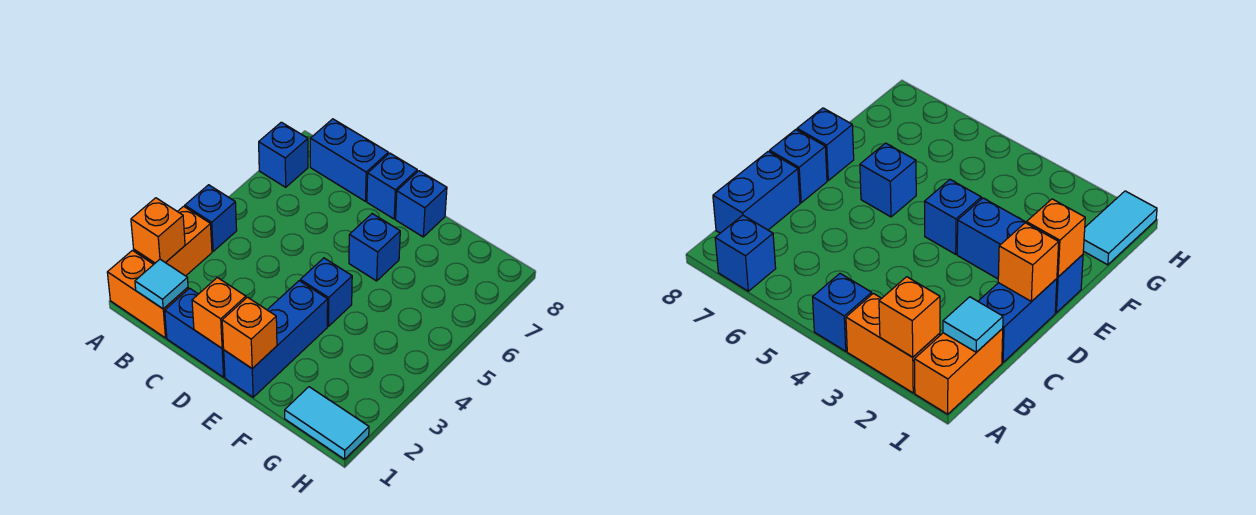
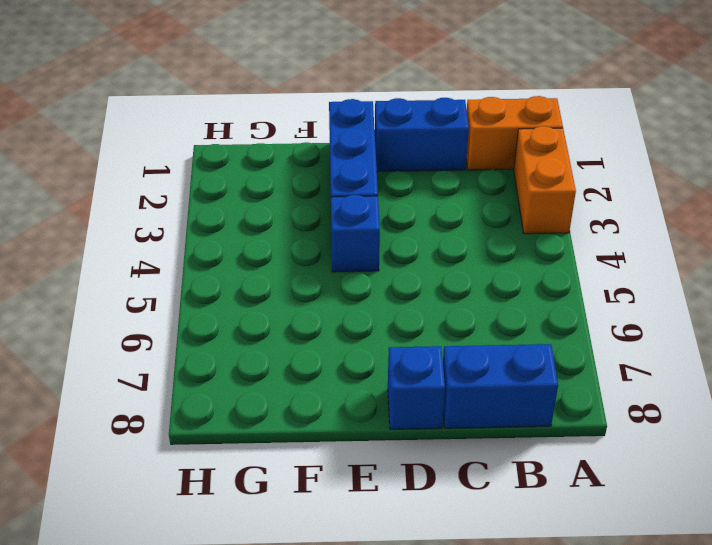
none -> blue brick A4 level 1
none -> blue brick A7 level 1
none -> blue brick E6 level 1

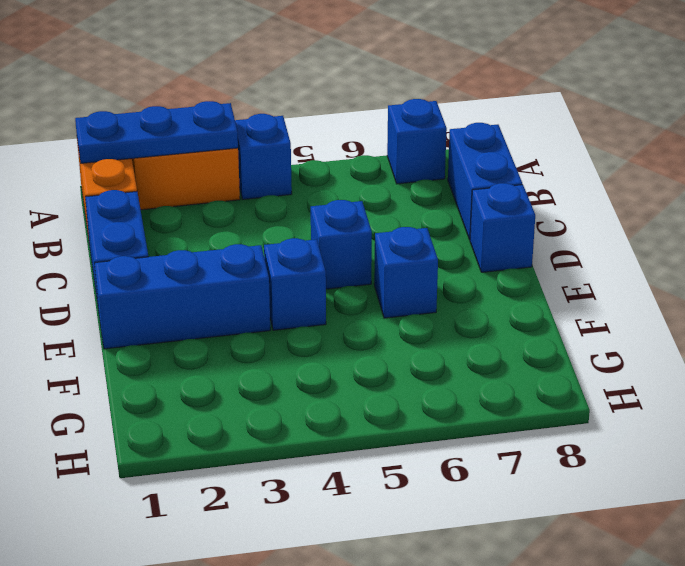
blue plate A1:A3 level 2 -> orange brick A2 level 2
blue brick D5 level 1 -> blue brick E8 level 1
none -> cyan tile G1:H1 level 1
none -> cyan tile B1 level 2
none -> orange brick D1 level 2

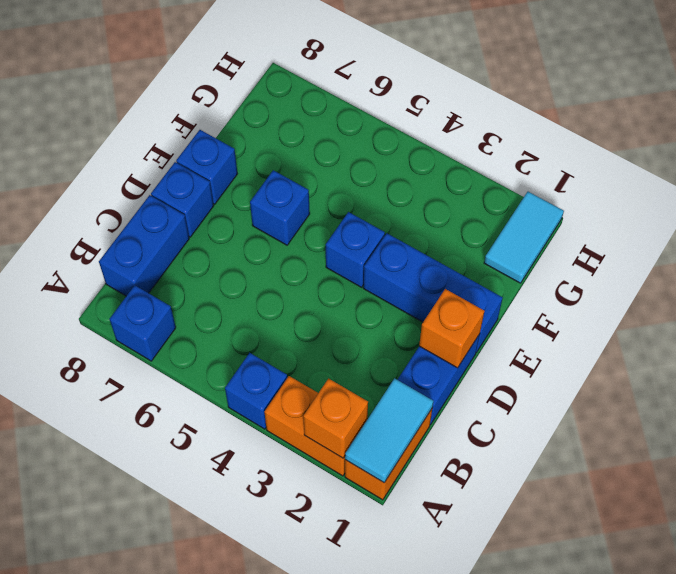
cyan tile A1:B1 level 2 -> cyan tile B1 level 2
none -> orange brick E1 level 2

